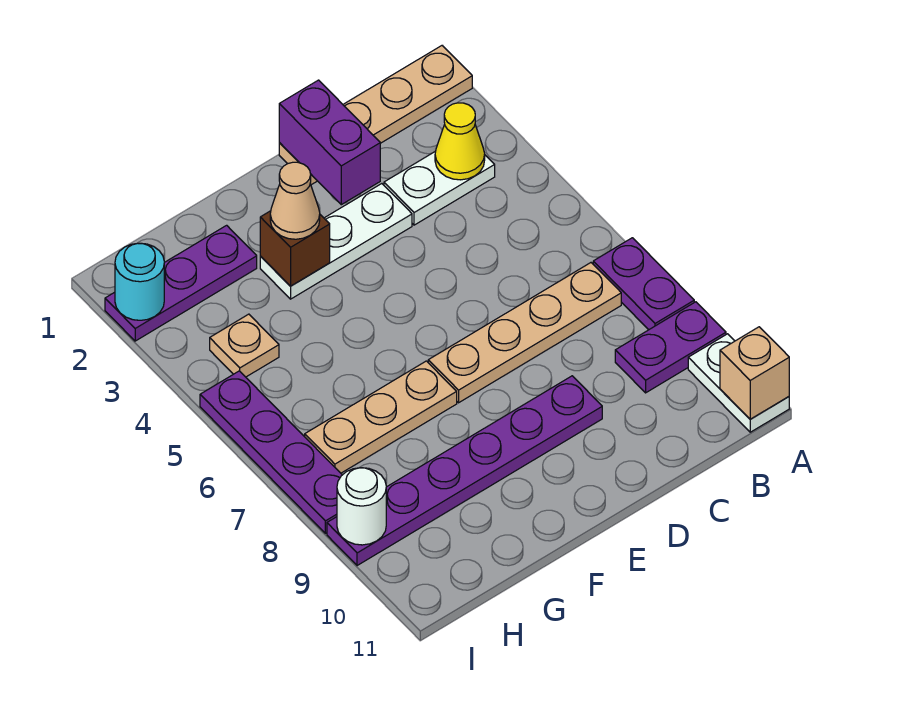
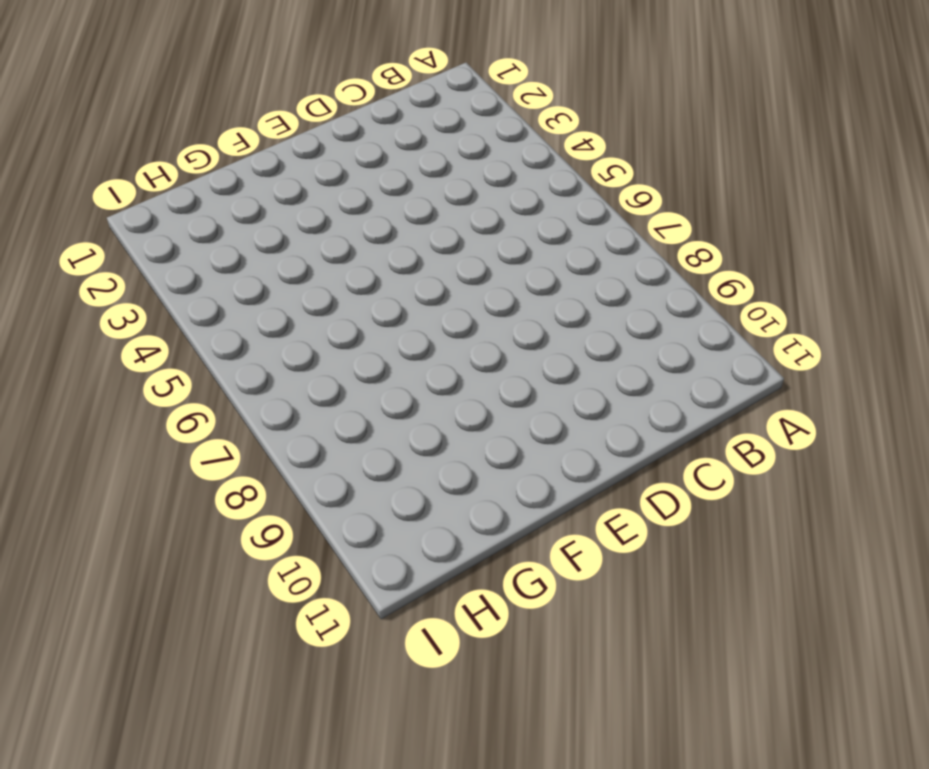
none -> tan plate A1:D1 level 1
none -> purple plate A7:A8 level 1
none -> purple plate A9:B9 level 1

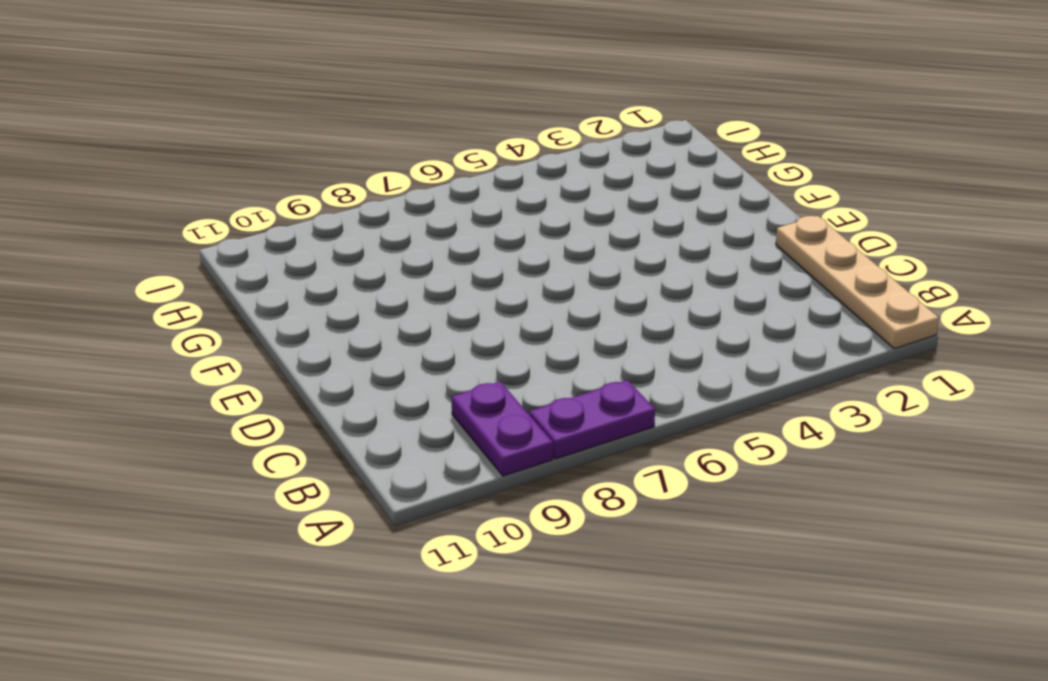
none -> white plate A10:A11 level 1
none -> white plate B3:C3 level 1
none -> tan plate B7:E7 level 1

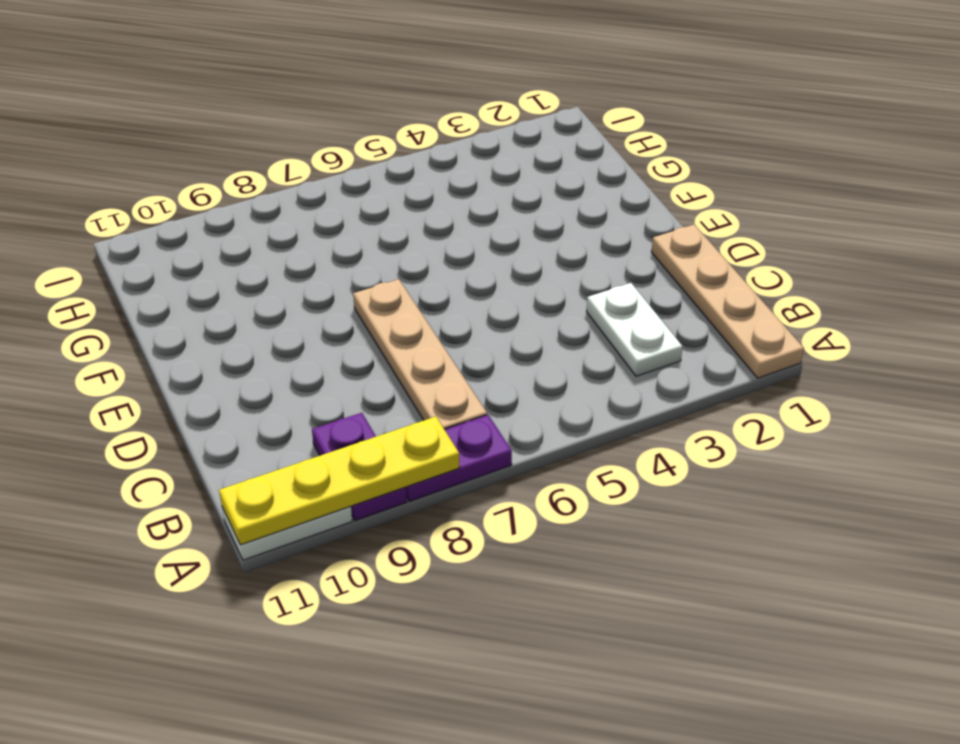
yellow plate A8:A11 level 2 -> tan brick A11 level 2
none -> white plate D3:F3 level 1
none -> purple plate D9:I9 level 1
none -> tan plate F7:H7 level 1

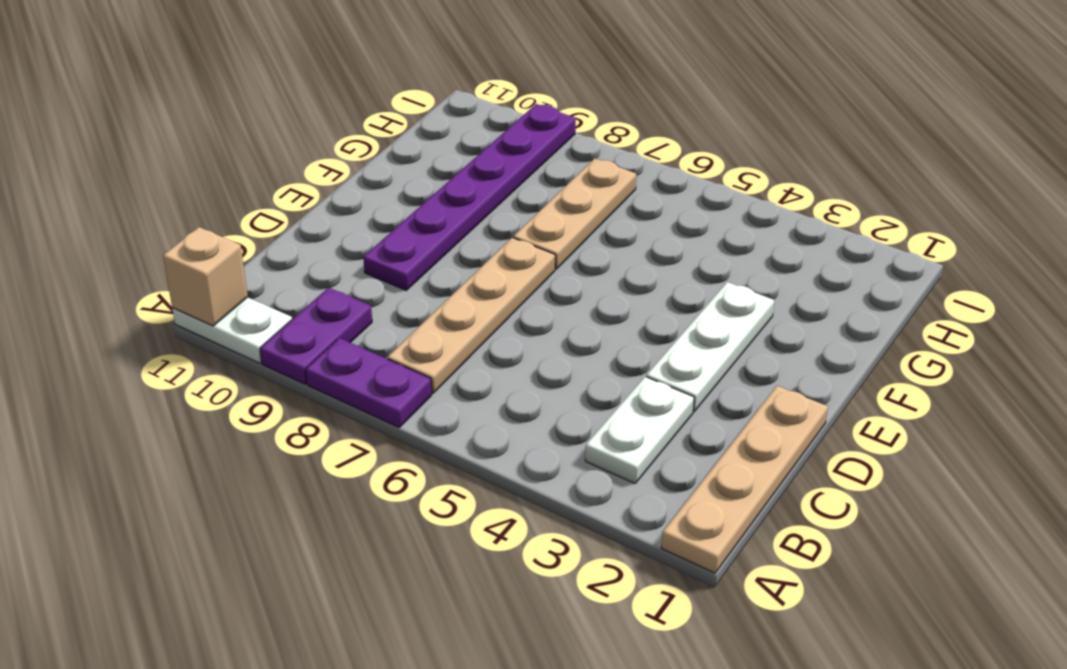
none -> purple plate G2:I2 level 1
none -> tan plate H4 level 1
none -> purple plate I5:I8 level 1

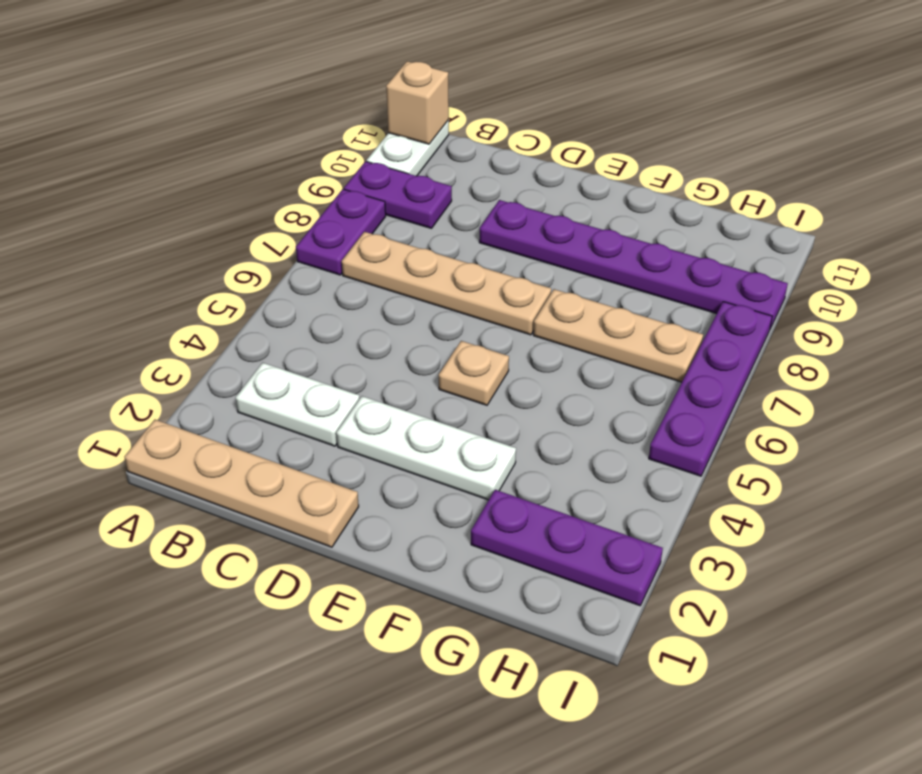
tan plate E5 level 1 -> tan plate H4 level 1
none -> yellow cone B3 level 2
none -> purple brick D1:D2 level 2
none -> brown brick F3 level 2

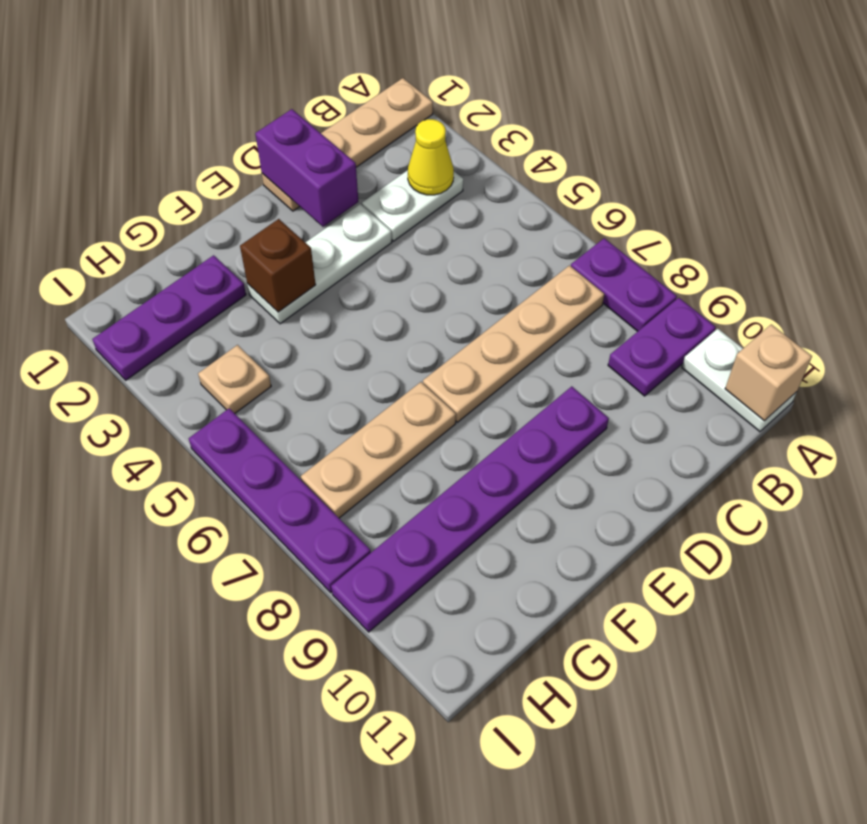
none -> cyan round brick I2 level 2
none -> white round brick I9 level 2
none -> tan cone F3 level 3

